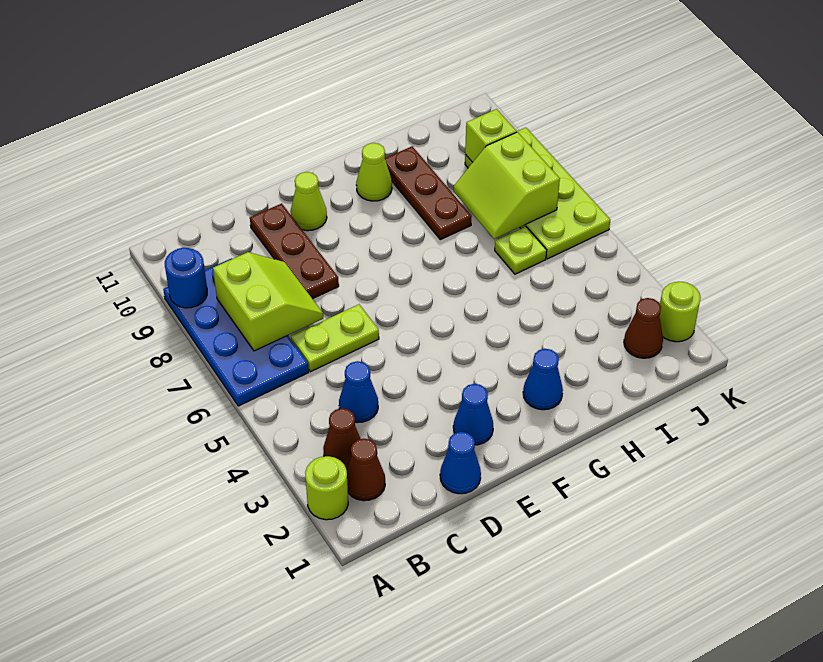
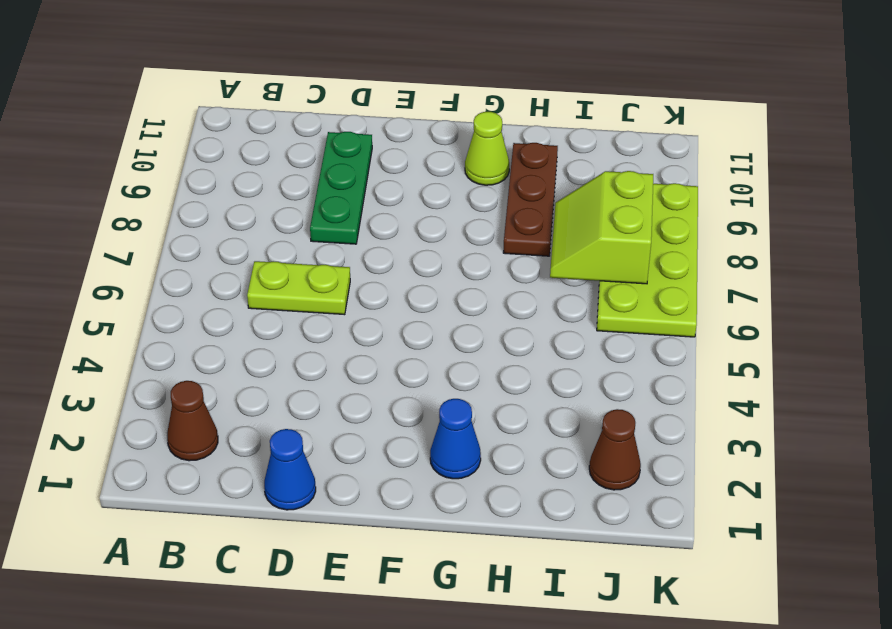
green plate D8:D10 level 1 -> brown plate D8:D10 level 1
none -> lime round brick A2 level 1
none -> blue plate A6:B9 level 1
none -> brown cone B3 level 1

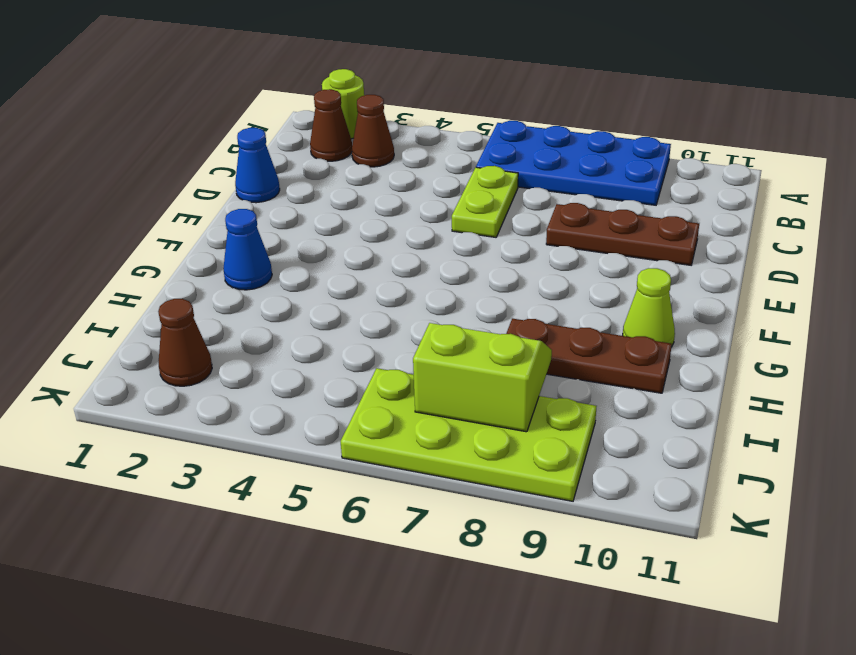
none -> blue cone C4 level 1
none -> blue cone E2 level 1
none -> lime cone E10 level 1

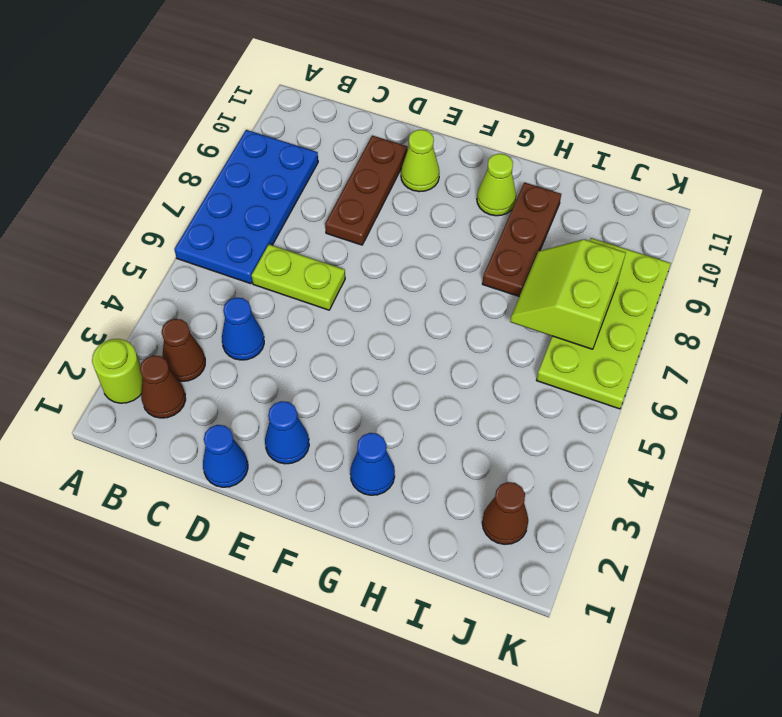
none -> lime plate I6 level 1
none -> lime round brick K2 level 1
none -> blue round brick A9 level 2

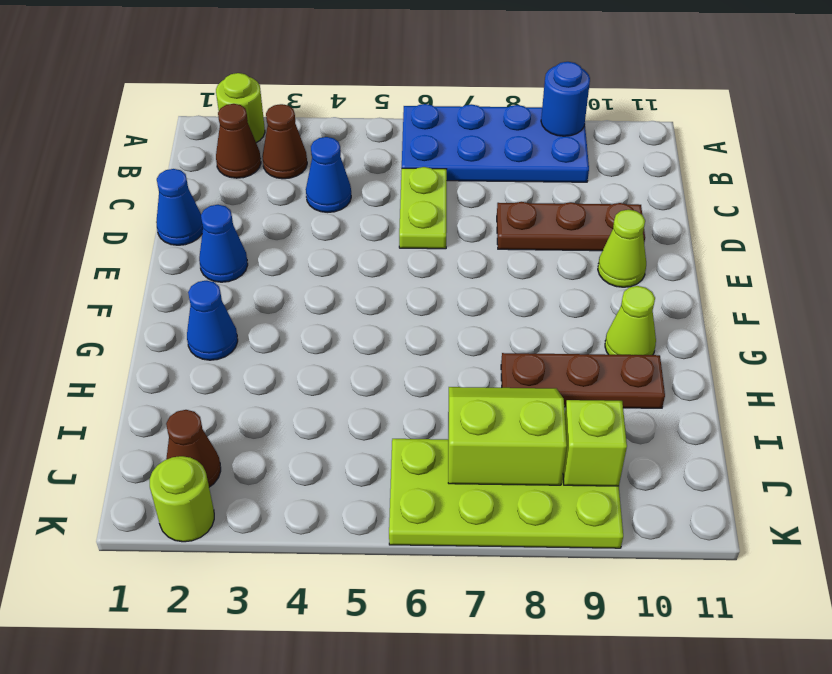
none -> lime plate I6 level 1
none -> lime slope B7:C8 level 2 top B

